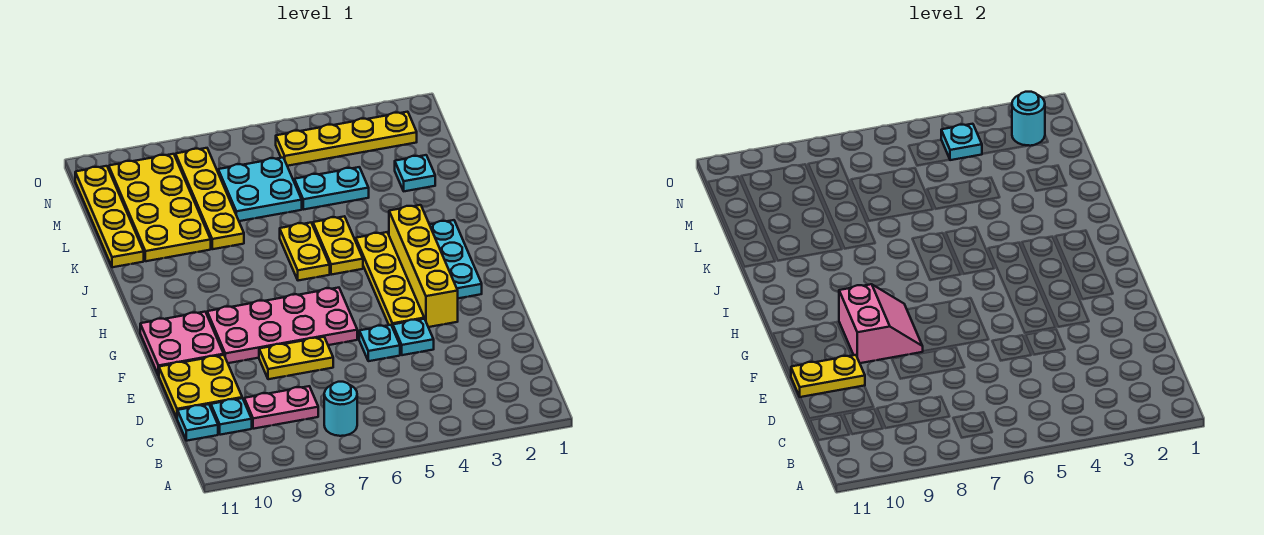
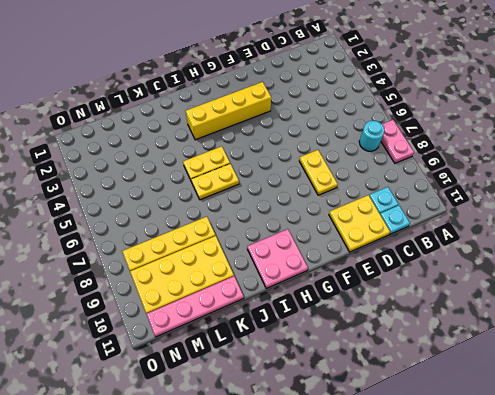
pink plate A7:A8 level 1 -> pink plate C8:C9 level 1
pink plate H10:I11 level 1 -> pink plate F10:G11 level 1
pink plate K11:N11 level 1 -> yellow plate K11:N11 level 1
none -> cyan plate E4 level 1
none -> cyan plate E5 level 1
none -> yellow plate F4:I4 level 1

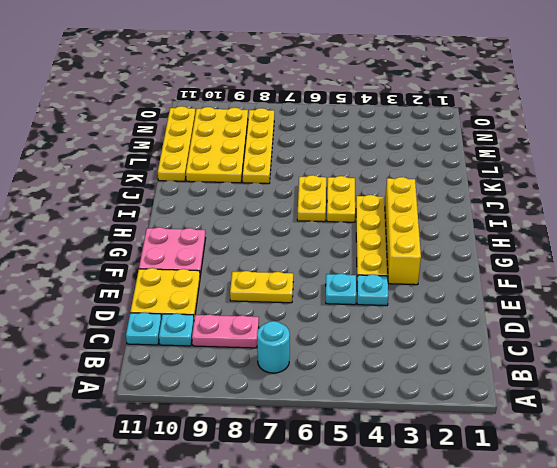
none -> pink plate F6:G9 level 1
none -> cyan plate G2:I2 level 1
none -> cyan plate L2 level 1

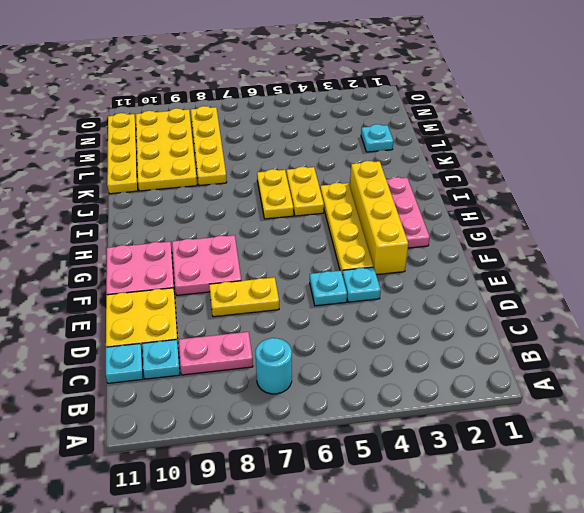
pink plate F8:G9 level 1 -> pink plate F6:G9 level 1
pink plate G2:I2 level 1 -> cyan plate G2:I2 level 1
none -> cyan plate L4:L5 level 1
none -> cyan plate L6:M7 level 1
none -> yellow plate N2:N5 level 1

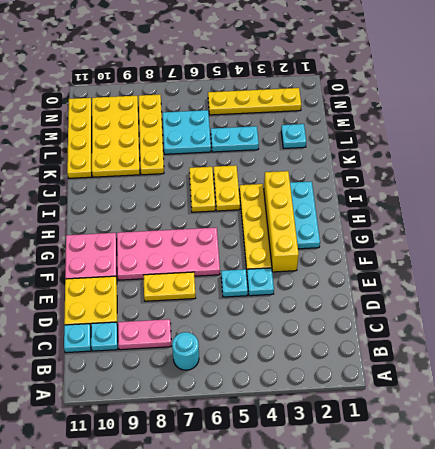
none -> yellow plate E10:E11 level 2
none -> pink slope F8:G9 level 2 top 9
none -> cyan round brick N2 level 2

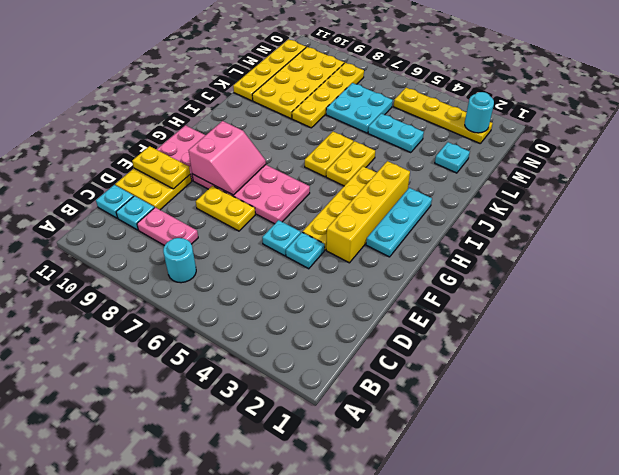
none -> cyan plate N4 level 2

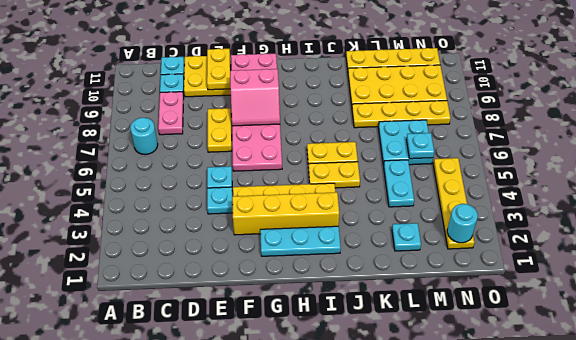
cyan plate M6 level 2 -> cyan plate N4 level 2

